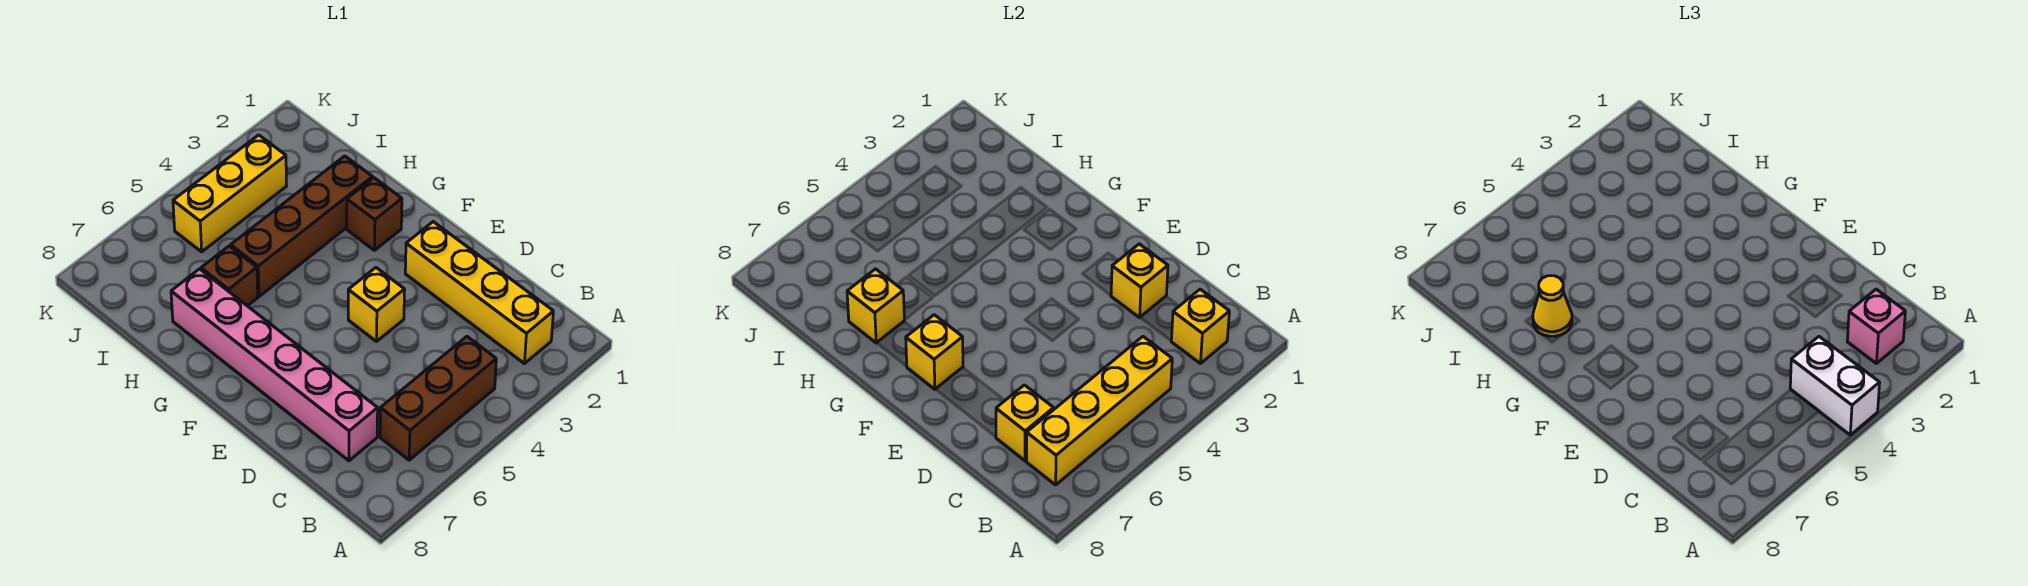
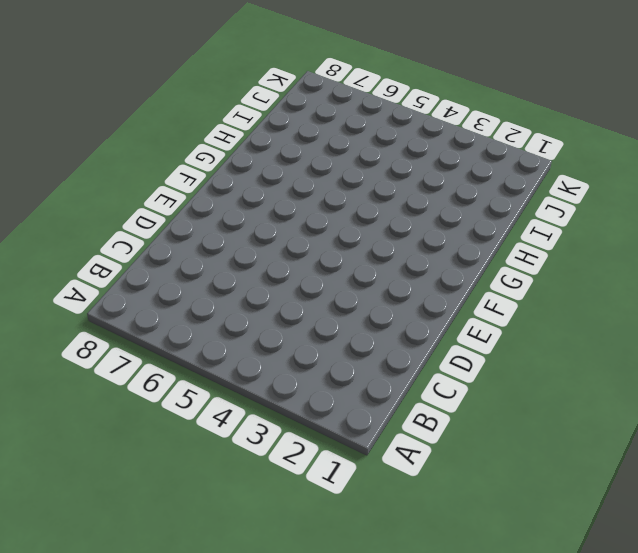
none -> yellow brick B2:E2 level 1
none -> brown brick B4:B6 level 1
none -> pink brick C7:H7 level 1

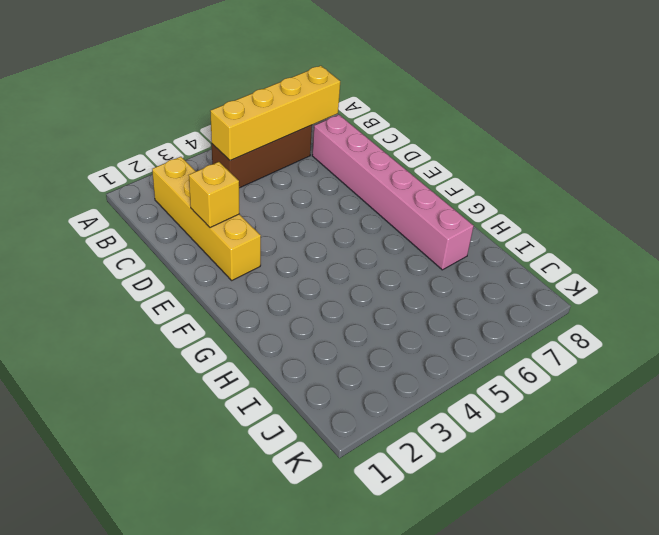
none -> yellow brick E4 level 1
none -> brown brick G2 level 1
none -> brown brick H2:H5 level 1

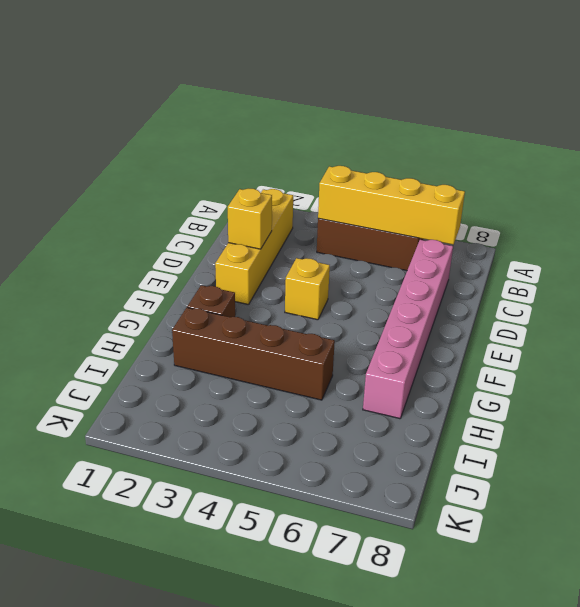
none -> brown brick H6 level 1
none -> yellow brick J3:J5 level 1
none -> yellow brick B2 level 2

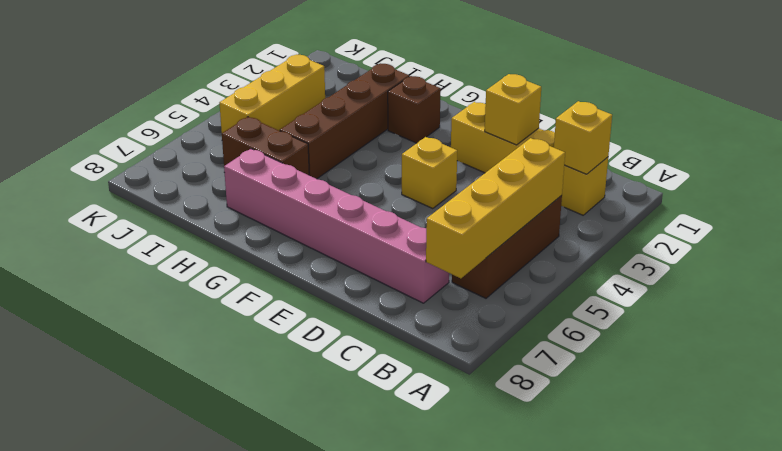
brown brick H6:I6 level 1 -> brown brick H6 level 1
none -> yellow brick C7 level 2
none -> yellow brick F7 level 2
none -> yellow brick H7 level 2

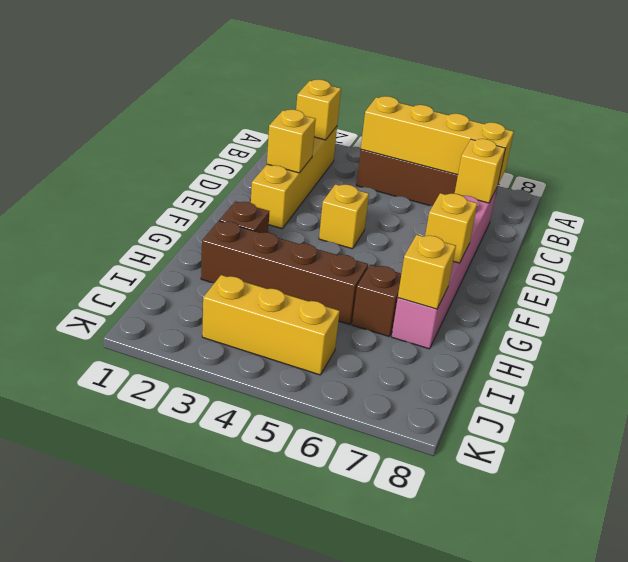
none -> white brick A4:B4 level 3
none -> pink brick B2 level 3
none -> yellow cone H7 level 3

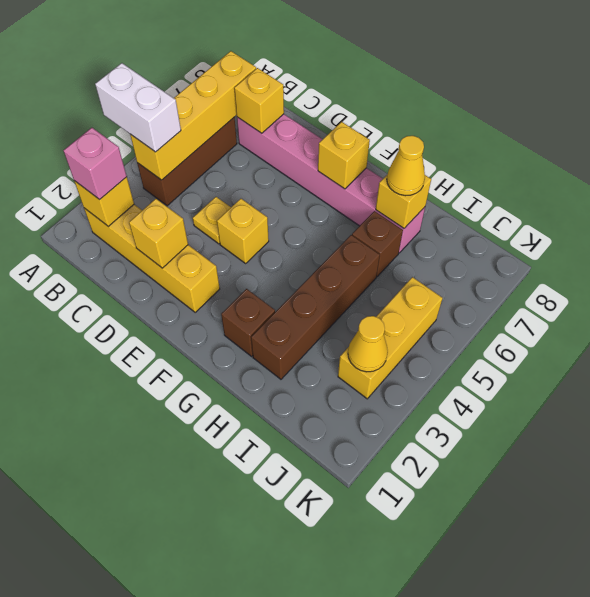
yellow plate D4 level 1 -> none
yellow cone J3 level 2 -> none

